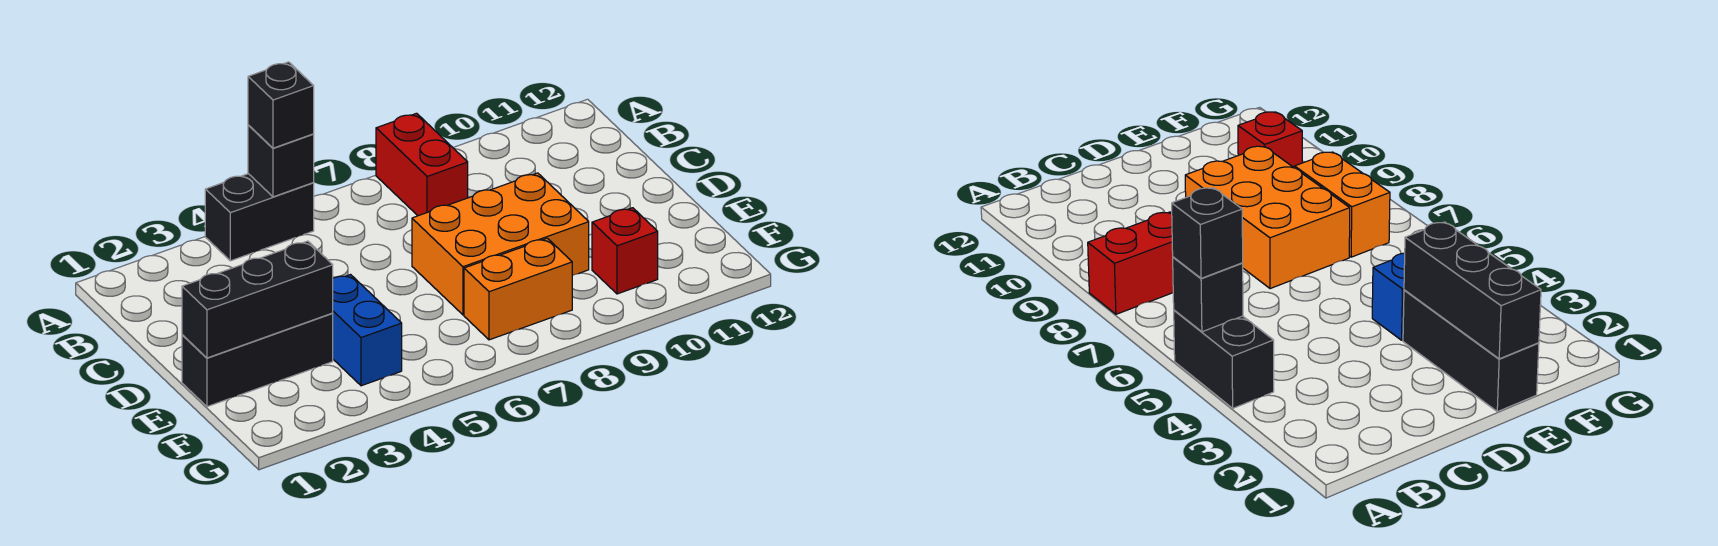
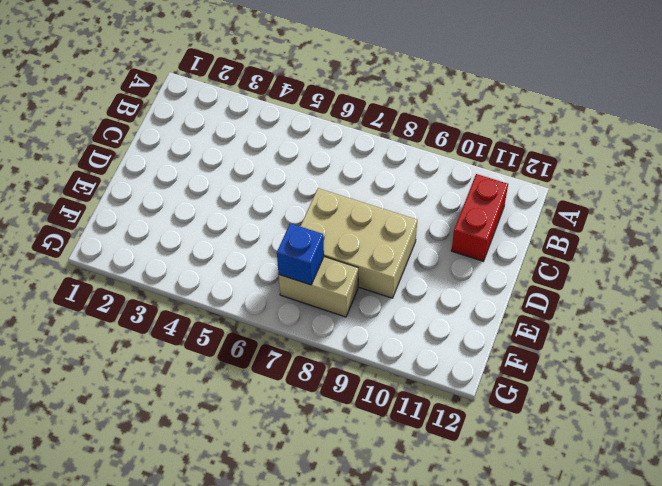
red brick B11:C11 level 1 -> red brick A8:B8 level 1
tan brick D7:E9 level 1 -> orange brick D7:E9 level 1
tan brick F7:F8 level 1 -> orange brick F7:F8 level 1
blue brick F7 level 2 -> none
none -> black brick A4:A5 level 1
none -> black brick E1:E3 level 1

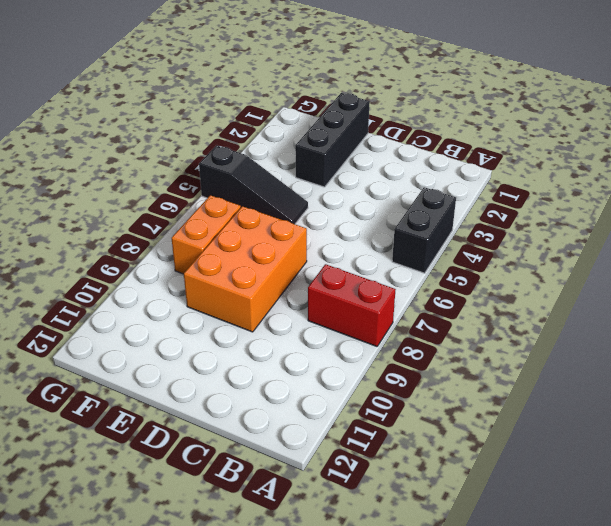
black slope E5:G5 level 1 top G -> none
none -> blue brick E4:F4 level 1
none -> red brick F10 level 1

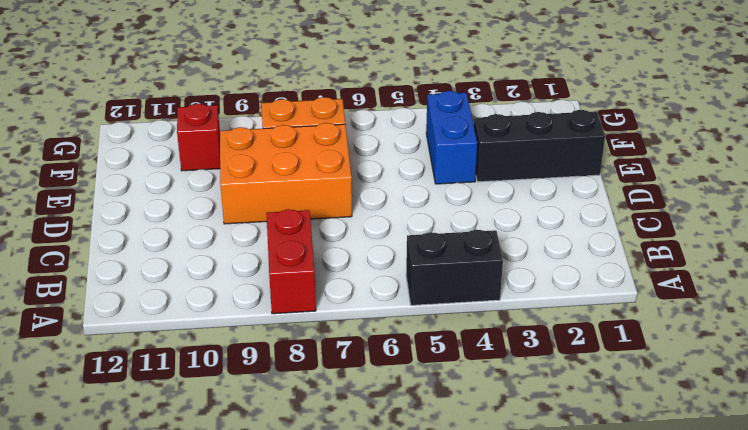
none -> black brick A5 level 2
none -> black brick E1:E3 level 2

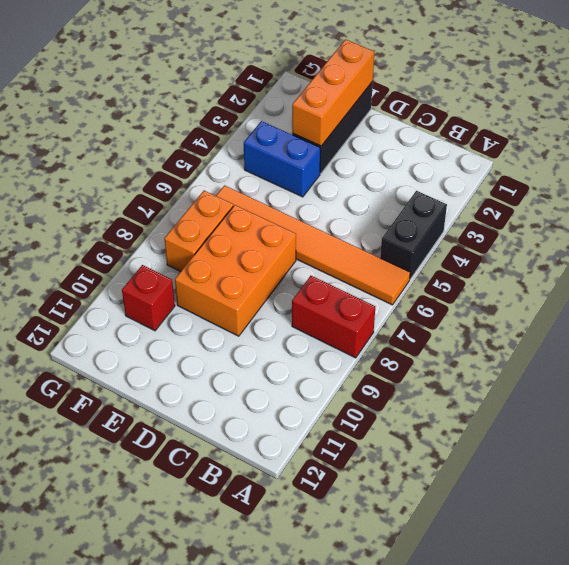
orange tile A6:F6 level 1 -> none
orange brick E1:E3 level 2 -> black brick E1:E3 level 2
none -> black brick A5 level 2
none -> black brick A5 level 3

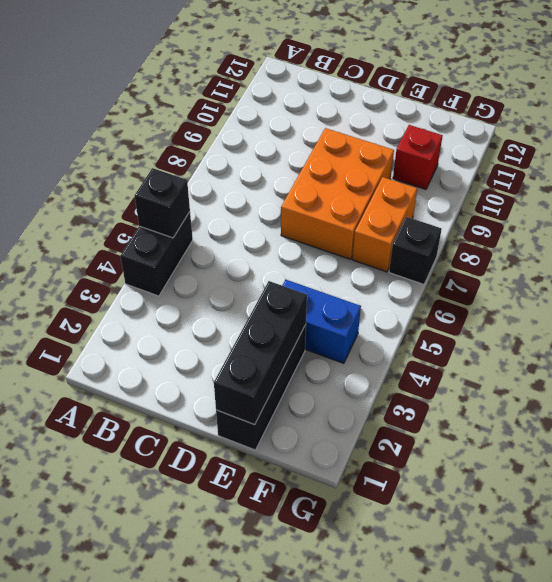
black brick G7 level 1 -> black brick A5 level 3
none -> red brick A8:B8 level 1

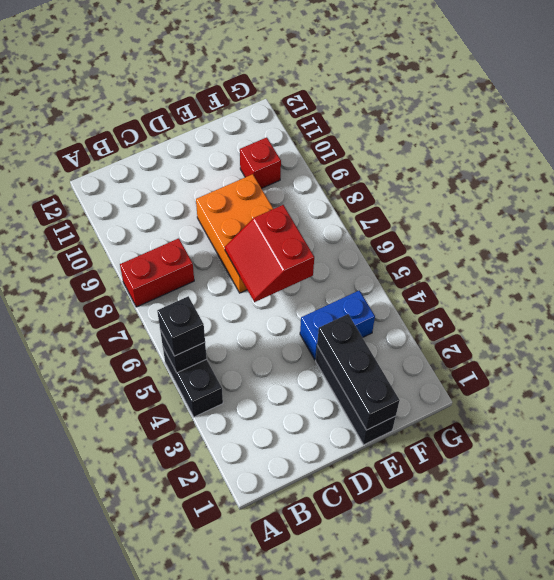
red slope D6:E7 level 2 top E -> none
none -> orange brick F7:F8 level 1

